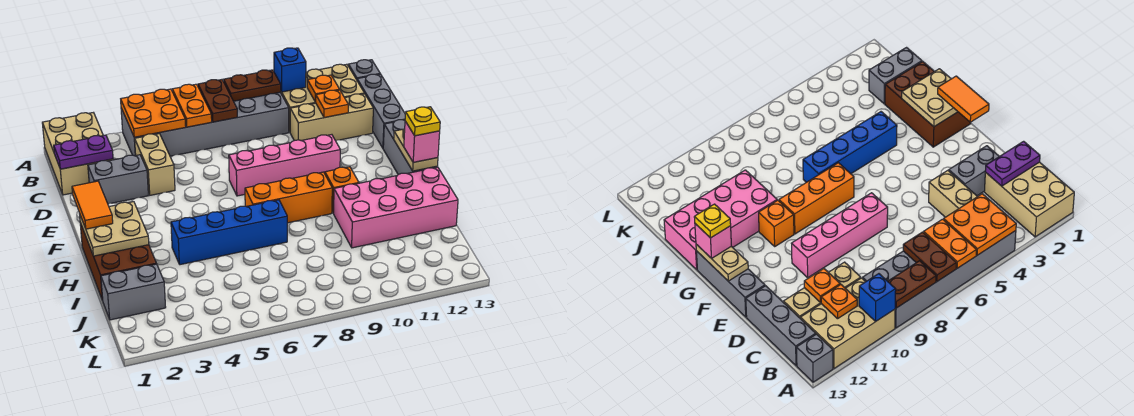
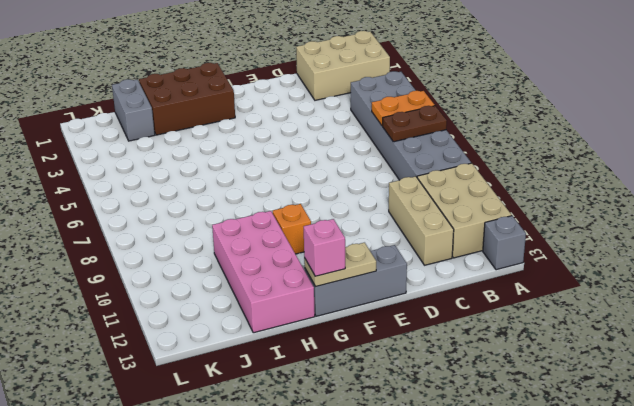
none -> grey brick B13:D13 level 1
none -> tan brick C4:D4 level 1
none -> grey brick D2:D3 level 1

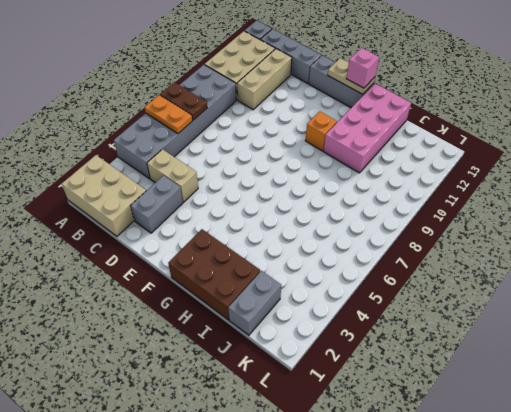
none -> pink brick E7:E10 level 1
none -> orange brick G7:G9 level 1
none -> blue brick H4:H7 level 1

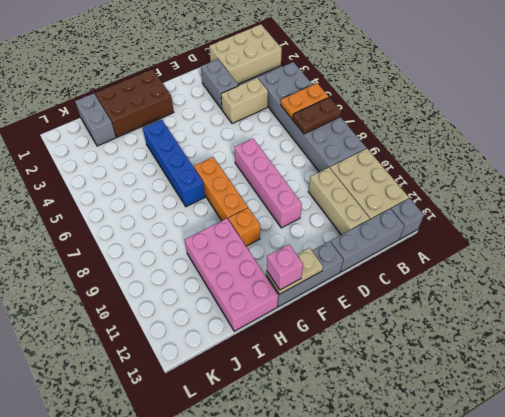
none -> orange plate A4:B5 level 2
none -> brown plate A8:A9 level 2
none -> blue brick A10 level 2

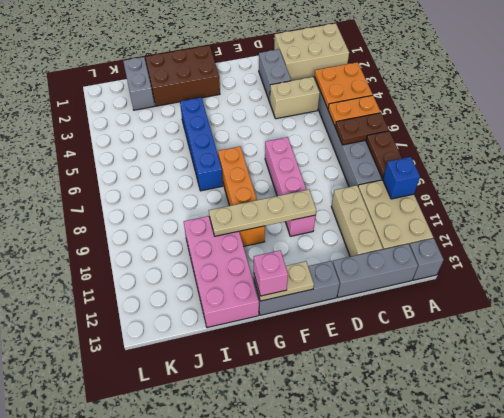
tan plate E10:H10 level 2 -> none
none -> orange plate B11 level 2
none -> purple plate C1:C2 level 2
none -> orange plate C11 level 2

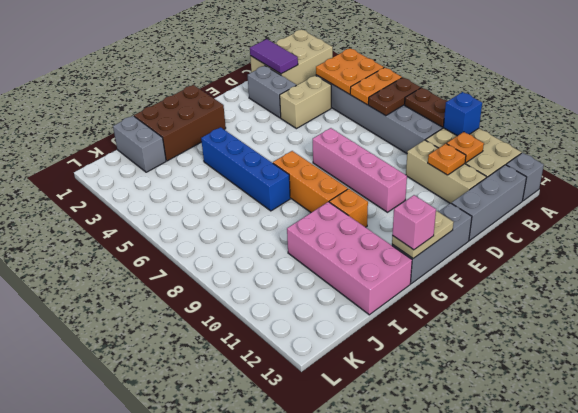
purple tile C1:C2 level 2 -> purple plate C1:C2 level 2
none -> tan plate G1:H2 level 2
none -> orange tile F1:G1 level 3
none -> yellow plate G13 level 4

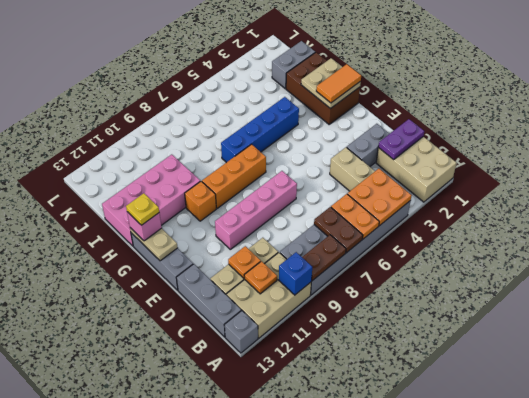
orange tile G1:G2 level 3 -> orange tile F1:G1 level 3

